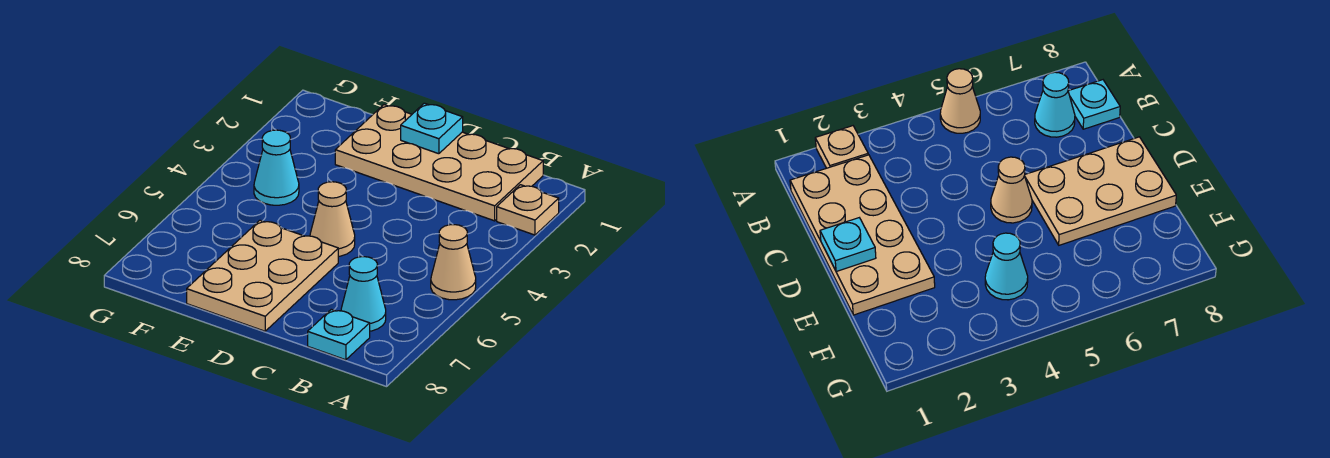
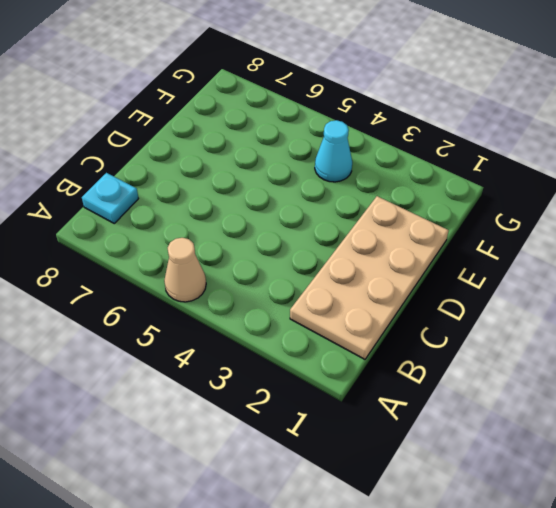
none -> tan plate A2 level 1
none -> cyan cone B7 level 1

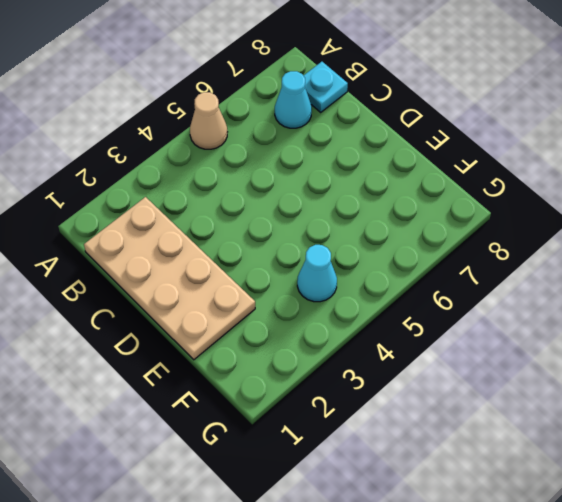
none -> tan plate A2 level 1
none -> tan cone D5 level 1

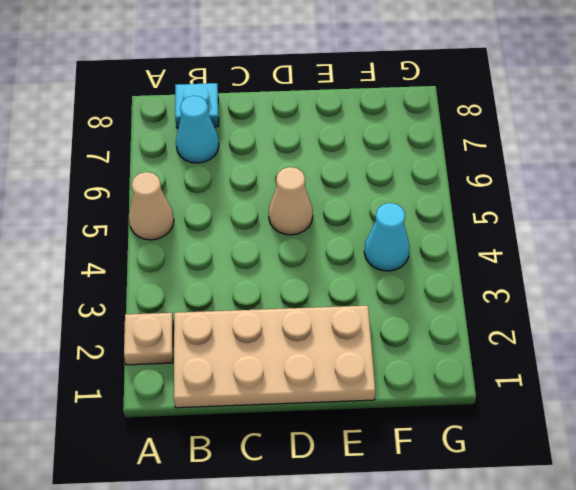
none -> tan plate D6:E8 level 1
none -> cyan plate D1 level 2

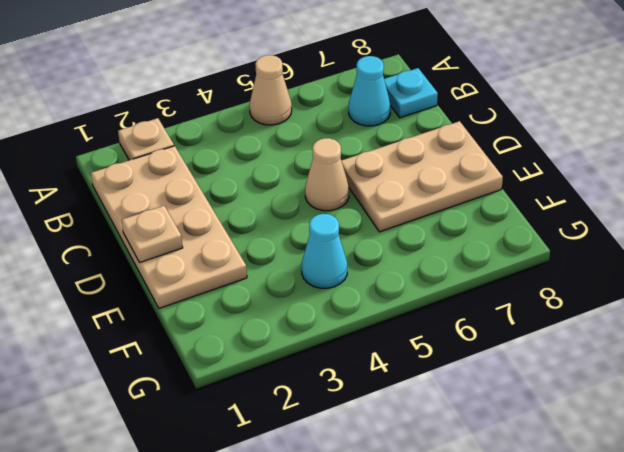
tan plate D1 level 2 -> cyan plate D1 level 2

